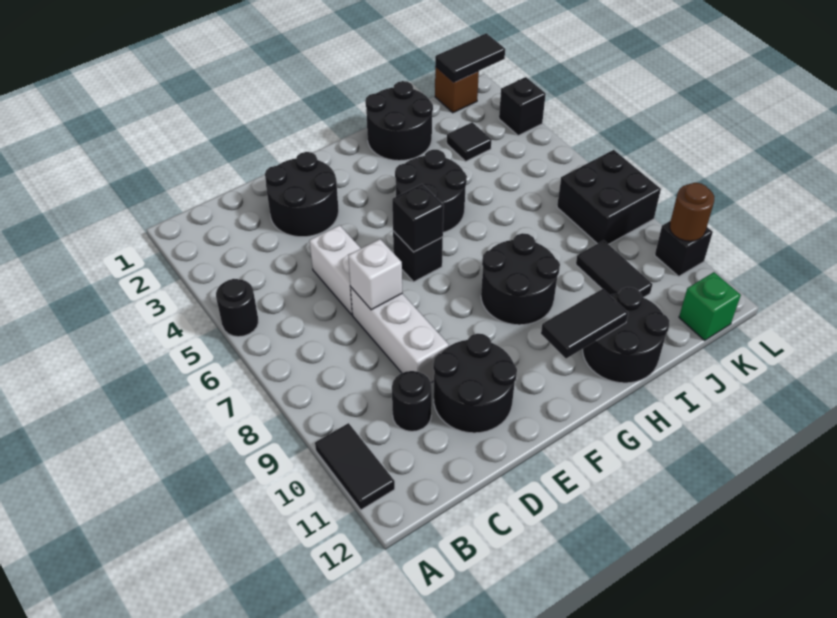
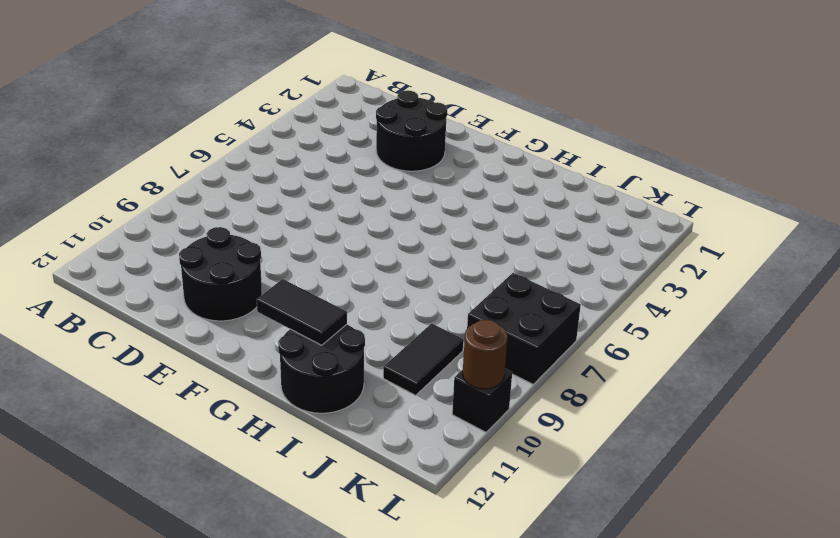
none -> black round brick A5 level 1
none -> black tile A10:A11 level 1
none -> black round brick C10 level 1

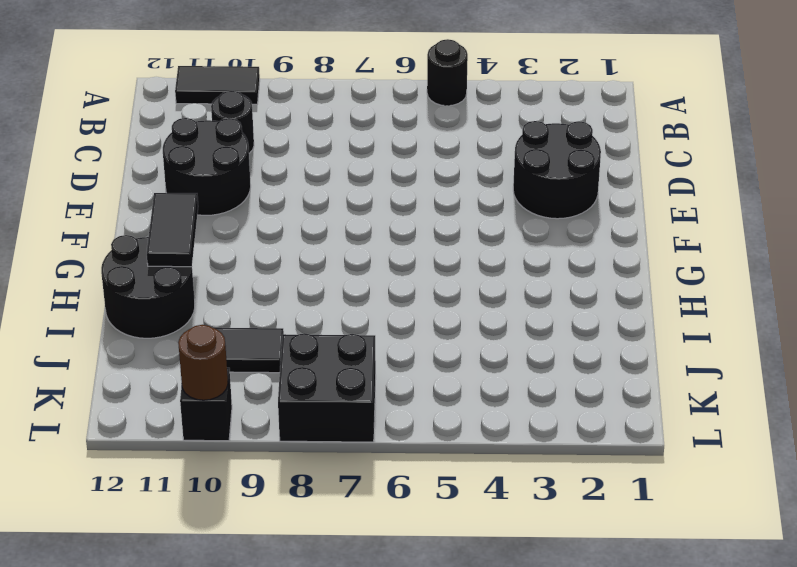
none -> white brick D5:D6 level 1
none -> white brick D7:D9 level 1
none -> black brick F6 level 1

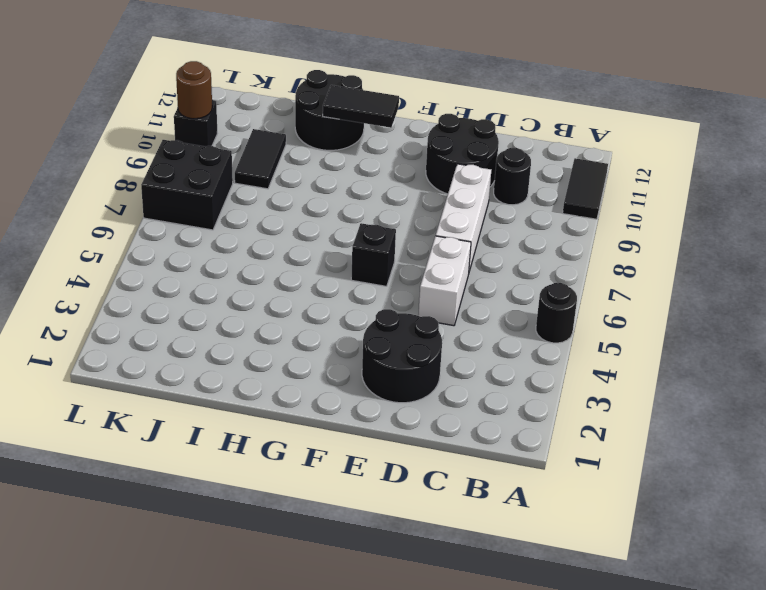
none -> black round brick G4:H5 level 1
none -> black round brick G8:H9 level 1
none -> black round brick H1:I2 level 1

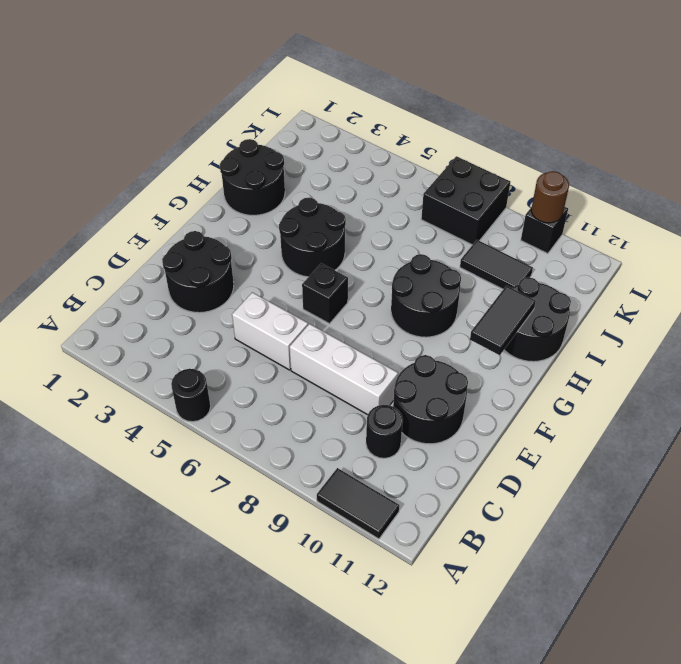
none -> black tile J3 level 1
none -> brown brick K1 level 1
none -> green brick K12 level 1

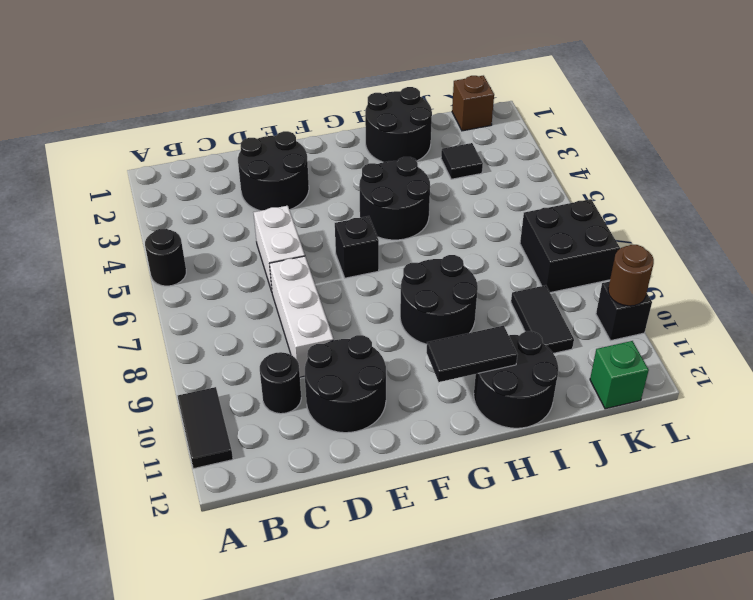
none -> black brick L3 level 1
none -> white brick D7 level 2
none -> black brick F6 level 2

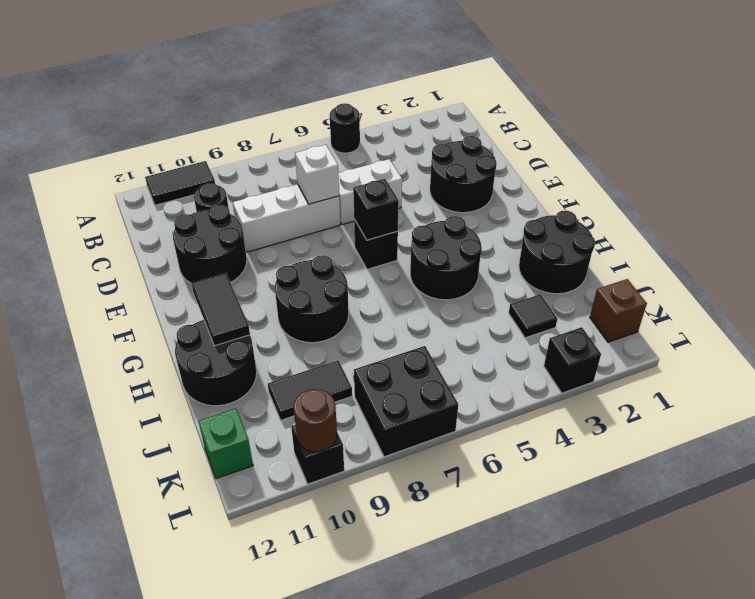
none -> black tile K1:L1 level 2

